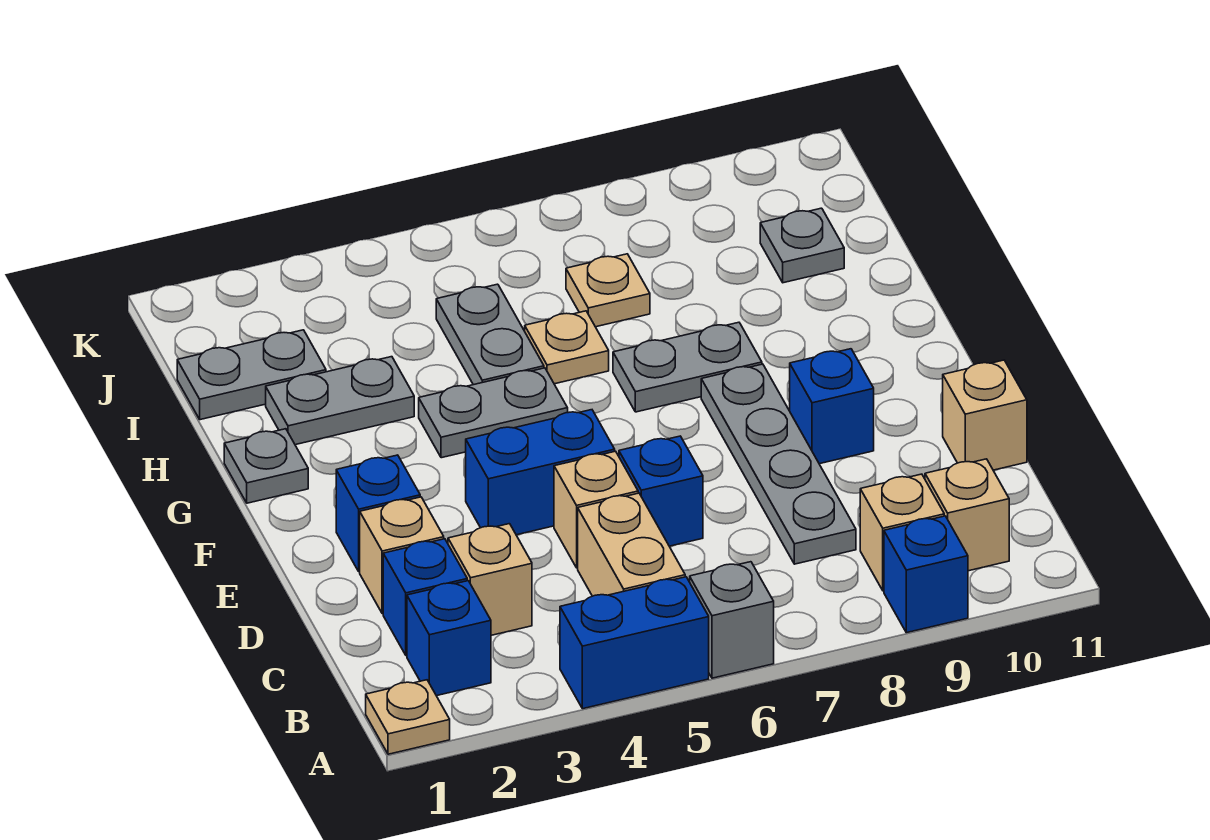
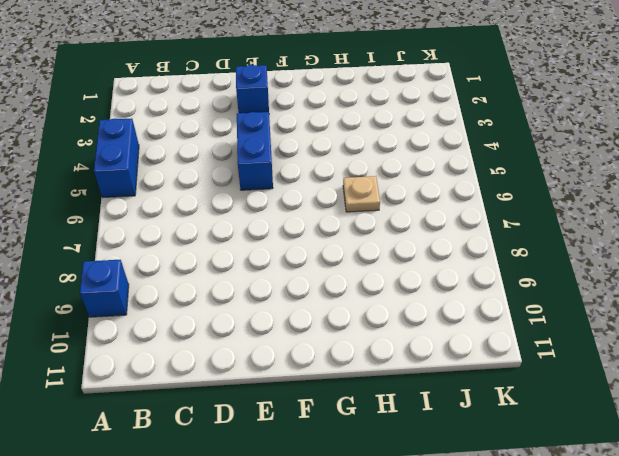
none -> tan plate A1 level 1
none -> grey brick A6 level 1
none -> blue brick B2 level 1

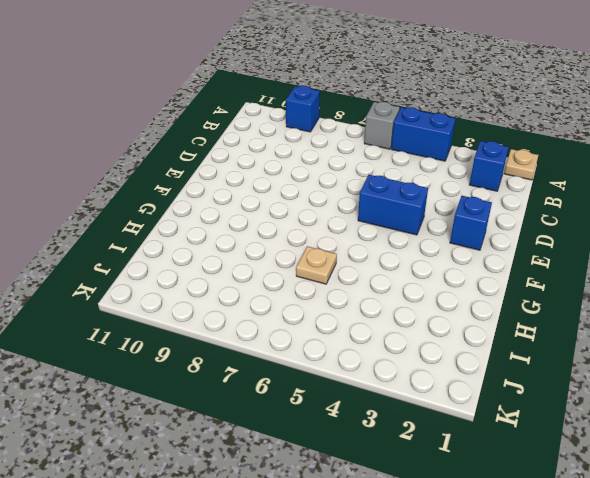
none -> tan brick B5:C5 level 1
none -> tan brick B9 level 1
none -> tan brick B10 level 1

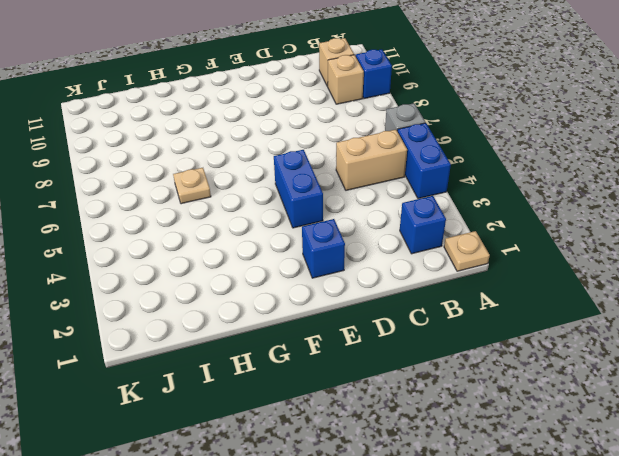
none -> blue brick C2 level 1
none -> tan brick C3 level 1
none -> grey plate C8:F8 level 1

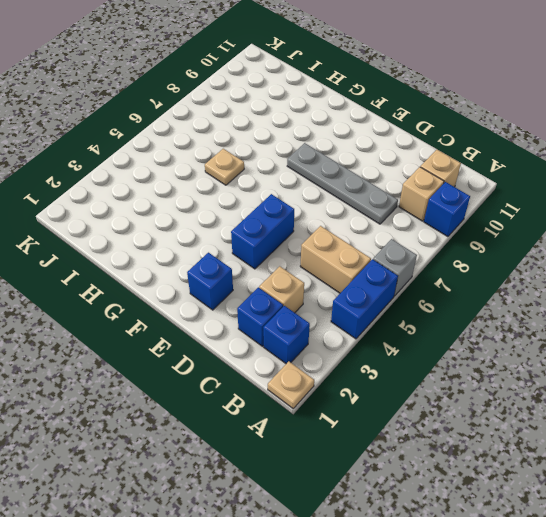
none -> tan brick D2 level 1
none -> tan brick D5 level 1
none -> blue brick D6 level 1

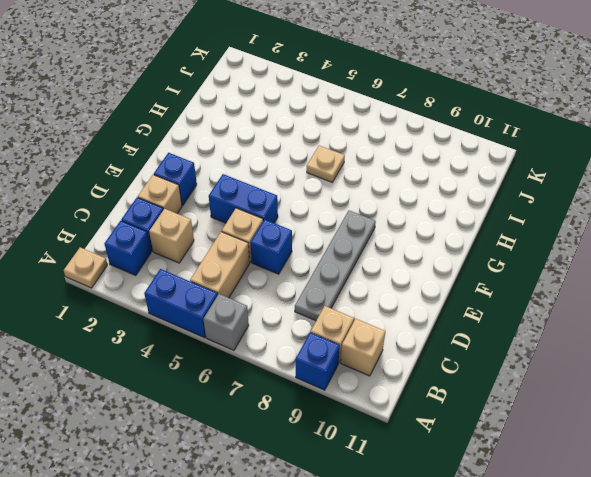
none -> tan brick D11 level 1
none -> blue brick E9 level 1
none -> grey plate G1 level 1

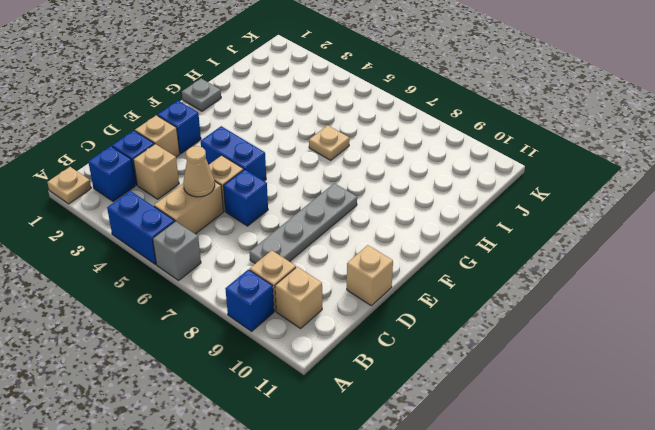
tan cone C5 level 2 -> none
none -> blue brick E9 level 1
none -> grey plate G4:G5 level 1
none -> grey plate G7:G8 level 1

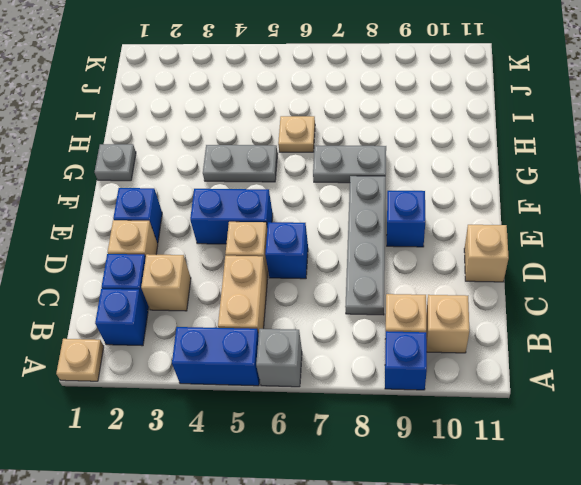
none -> grey plate H2:H3 level 1
none -> grey plate H5:I5 level 1
none -> grey plate I1:I2 level 1

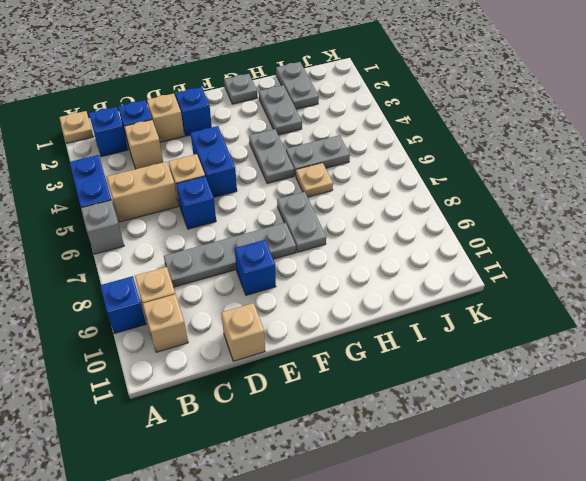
none -> tan plate I7 level 1
none -> grey plate I10 level 1

